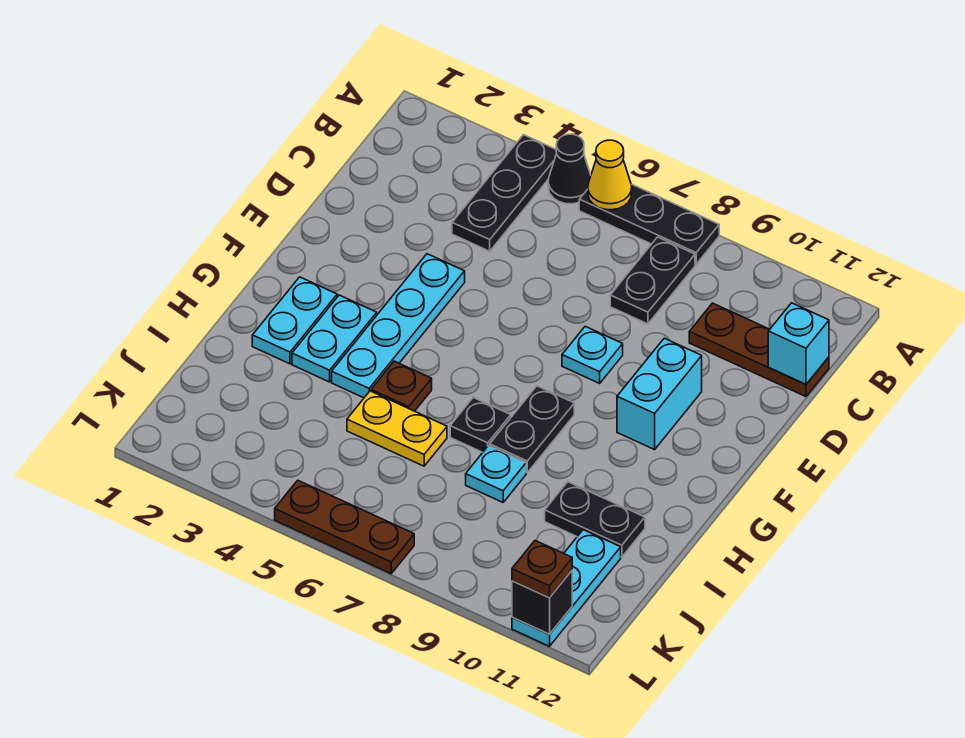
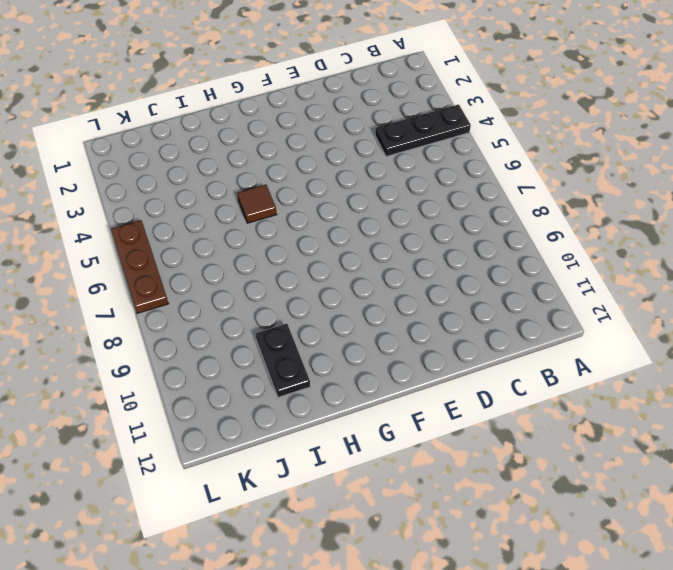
brown tile H5 level 1 -> brown plate H5 level 1
none -> black cone A5 level 1
none -> black plate A6:A8 level 1
none -> black plate B8:C8 level 1

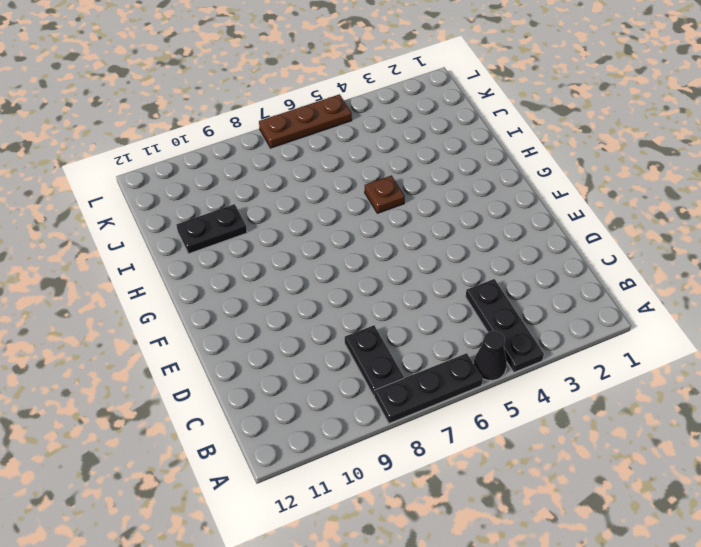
none -> brown plate C10:C12 level 1
none -> cyan plate E4:H4 level 1
none -> cyan plate E8 level 1

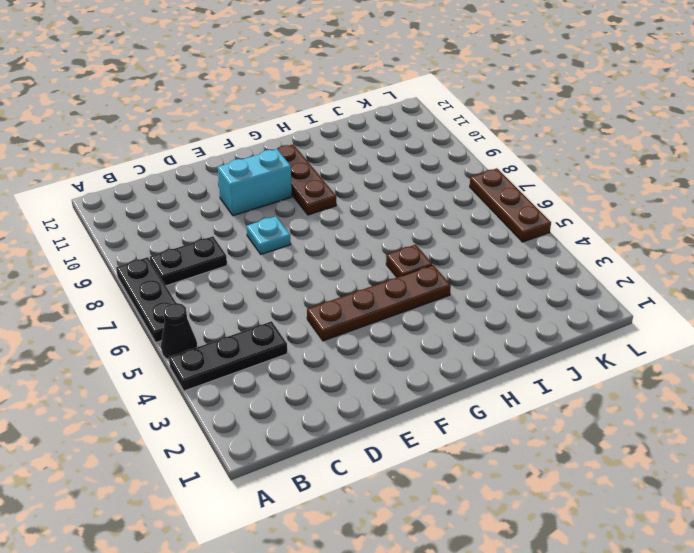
brown plate E4:H4 level 1 -> cyan plate E4:H4 level 1
brown plate G9:G11 level 1 -> brown plate C10:C12 level 1
none -> cyan plate G2:H2 level 1
none -> cyan plate G3:H3 level 1
none -> black plate G8:H8 level 1

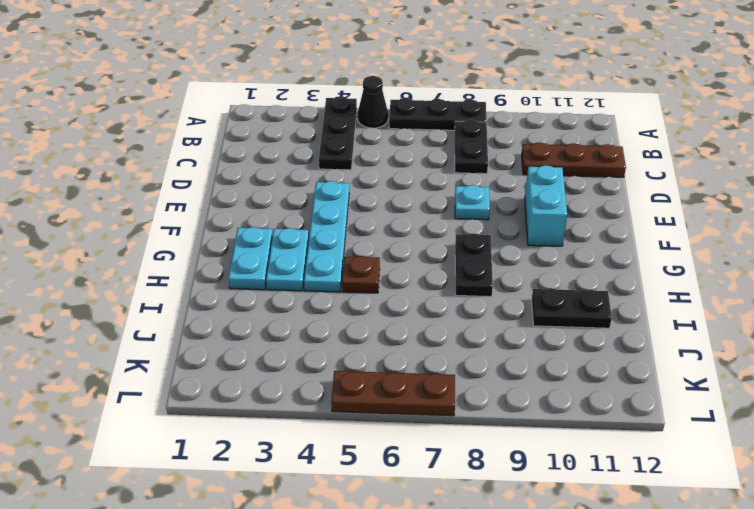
none -> black plate H7 level 1
none -> yellow plate I5:I6 level 1
none -> cyan plate I8 level 1

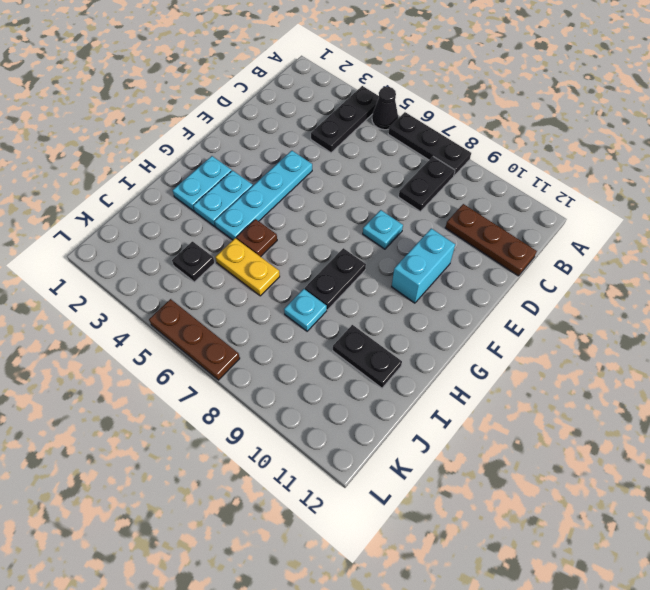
black plate J4 level 1 -> black plate H7 level 1
none -> cyan plate J11:L11 level 1
none -> yellow cone A6 level 2
none -> cyan brick C12 level 2

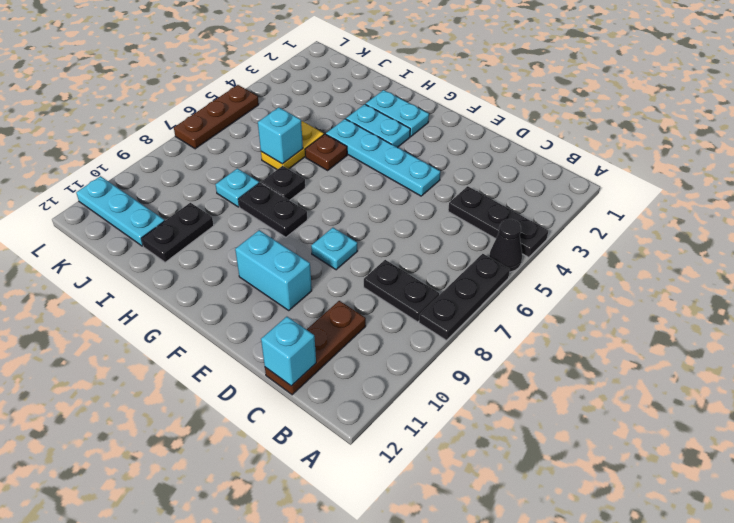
cyan brick I6 level 2 -> none
none -> yellow cone A6 level 2
none -> black brick L11 level 2
none -> brown plate L11 level 3

